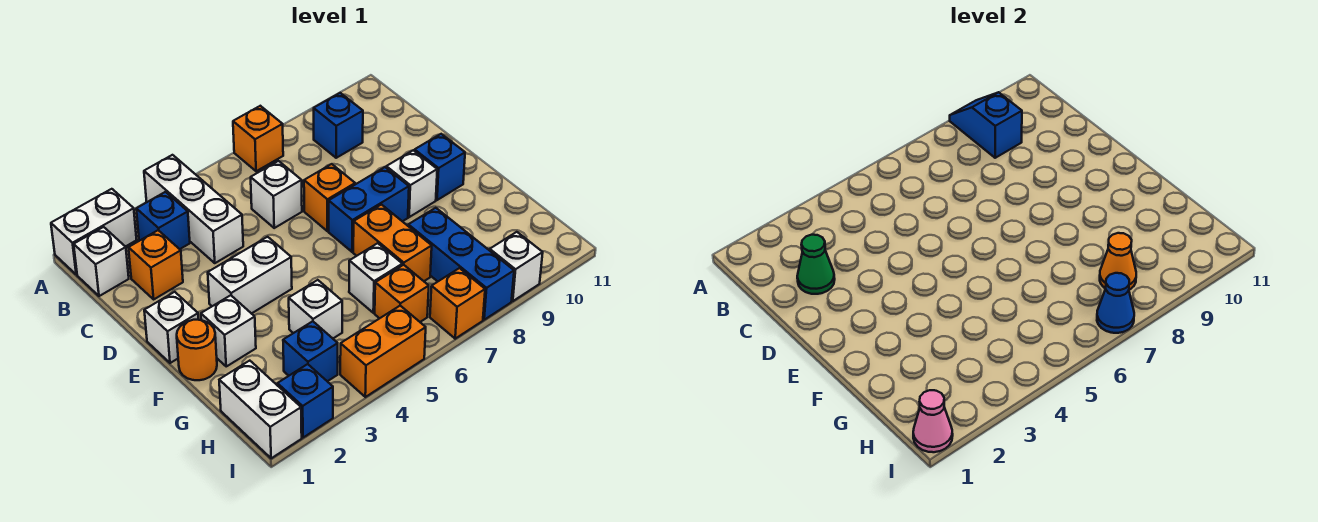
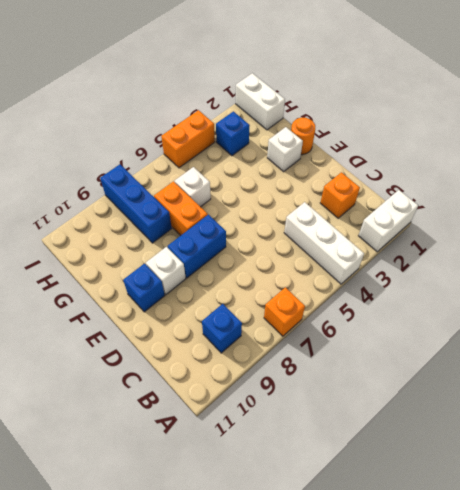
none -> white brick B1 level 1
none -> blue brick B3 level 1
none -> white brick C6 level 1
none -> orange brick D7 level 1

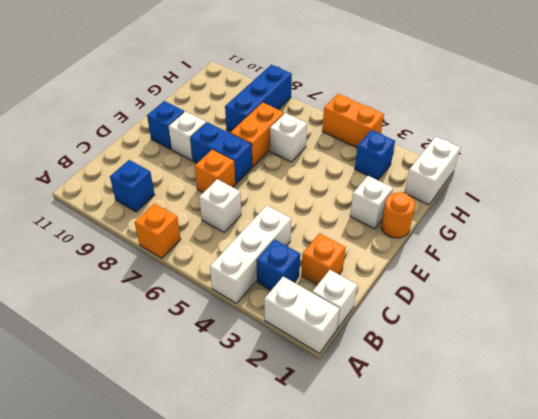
none -> white brick E1 level 1
none -> white brick E3:E4 level 1
none -> white brick G4 level 1
none -> orange brick H6 level 1

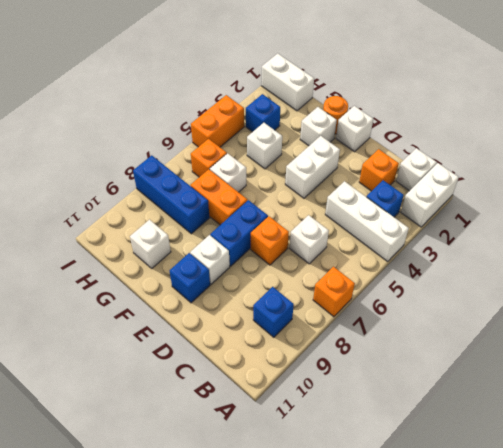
white brick G10 level 1 -> white brick I9 level 1
none -> blue brick I2 level 1
none -> orange brick I7 level 1
none -> blue slope A9:B9 level 2 top B
none -> green cone C2 level 2

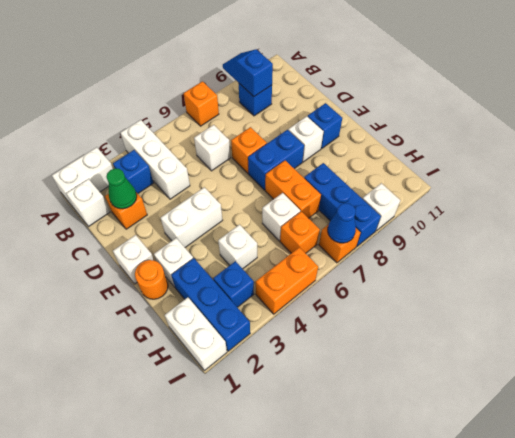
blue brick G2:I2 level 1 -> blue brick I2 level 1
none -> orange cone H8 level 2
none -> pink cone I1 level 2

